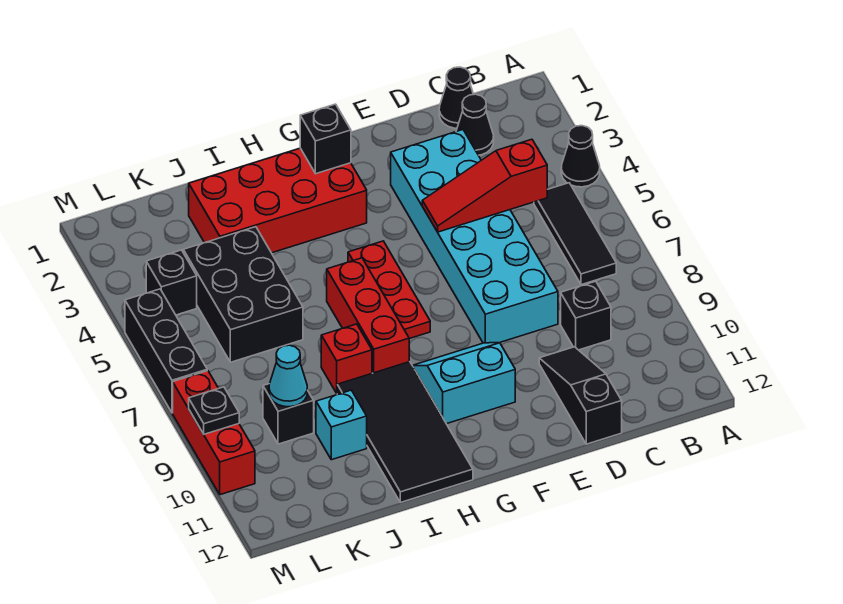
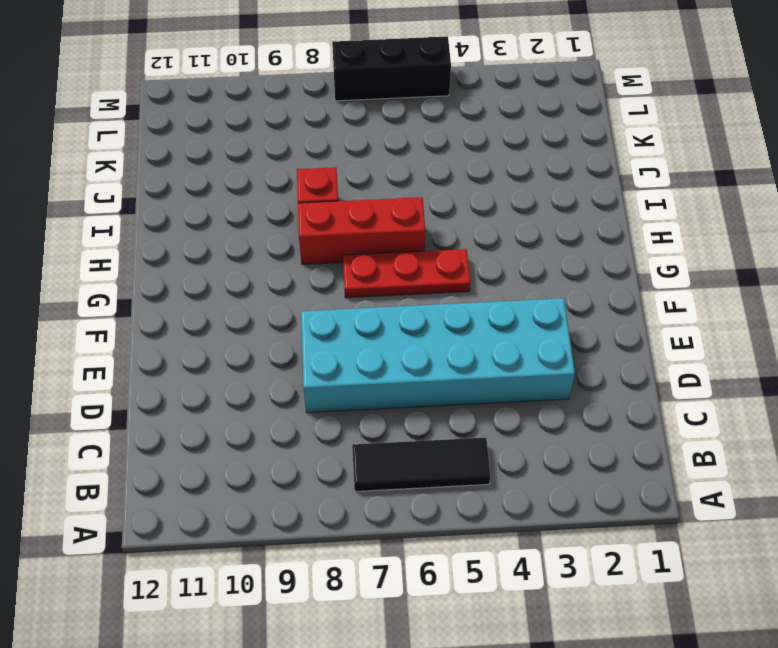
none -> black cone A4 level 1
none -> black cone C1 level 1
none -> black cone C2 level 1

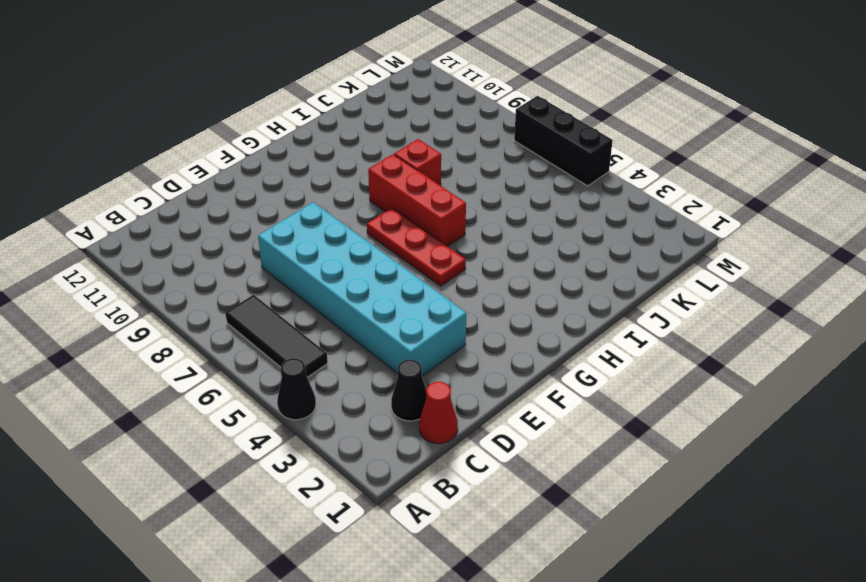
red cone C1 level 1 -> black cone C1 level 1
none -> black brick C9 level 1
none -> black slope D10:D12 level 1 top 12
none -> cyan slope F9:G10 level 1 top 10

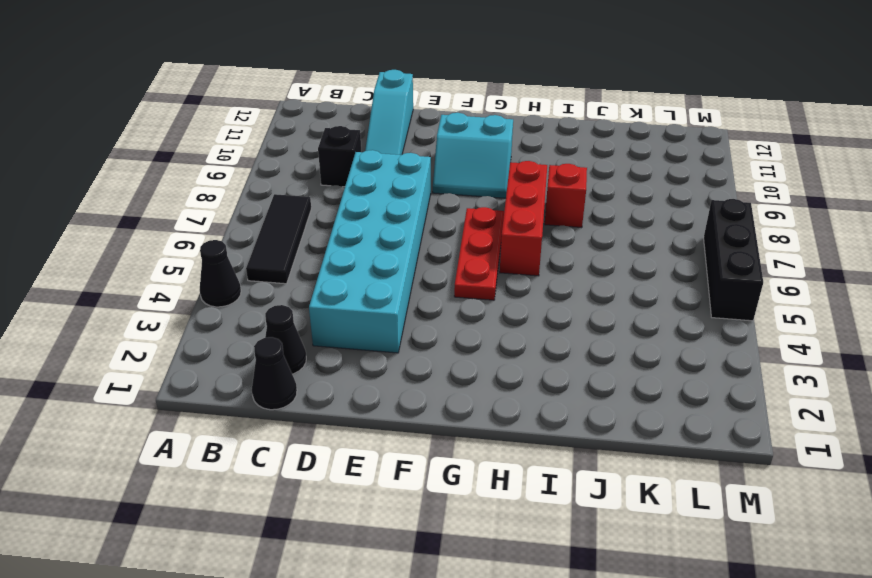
cyan slope D10:D12 level 1 top 12 -> black slope D10:D12 level 1 top 12
none -> red brick G2:J3 level 1
none -> black tile H9:I12 level 1
none -> black brick J4:K6 level 1

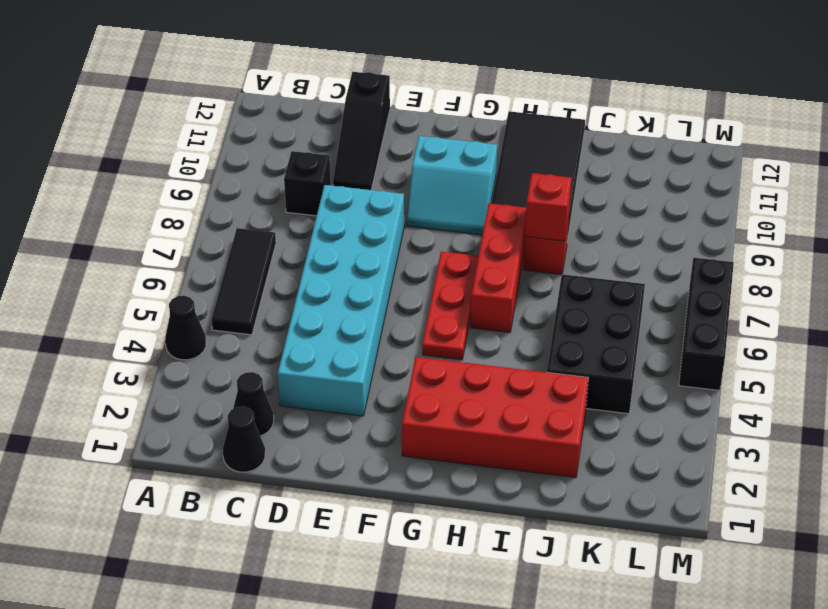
red brick I8 level 2 -> none
none -> cyan brick J10 level 1
none -> black brick K9 level 1
none -> black brick L4 level 1

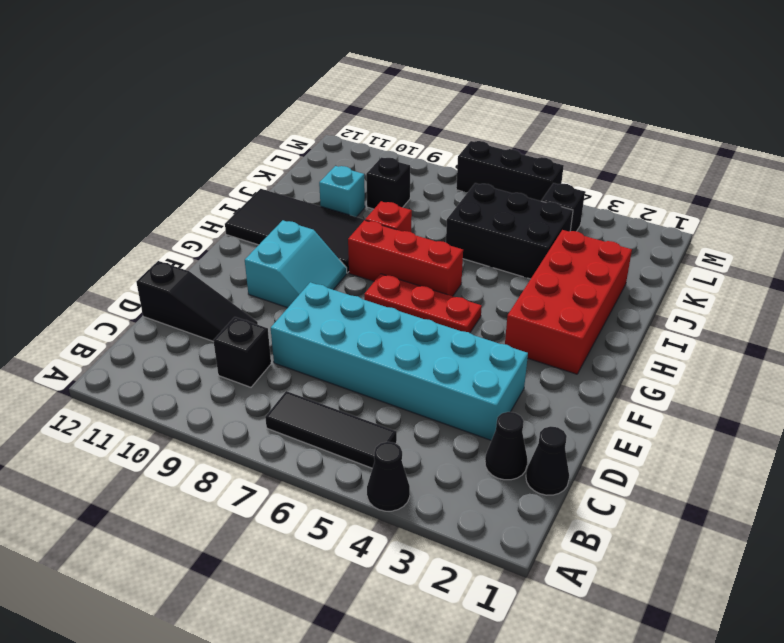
none -> red brick M8:M10 level 1
none -> red slope C5:E5 level 2 top C
none -> black brick G2 level 2

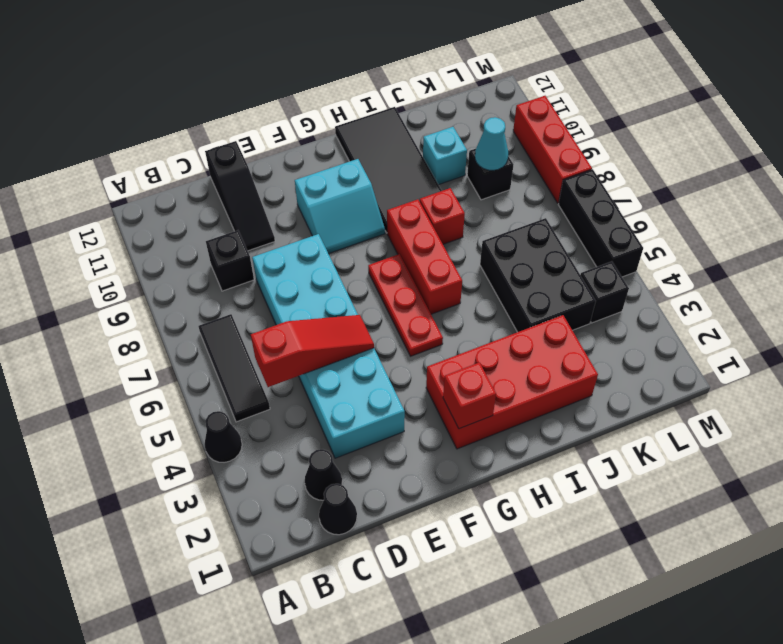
red brick G2 level 2 -> black brick G2 level 2
none -> black plate M9 level 2

